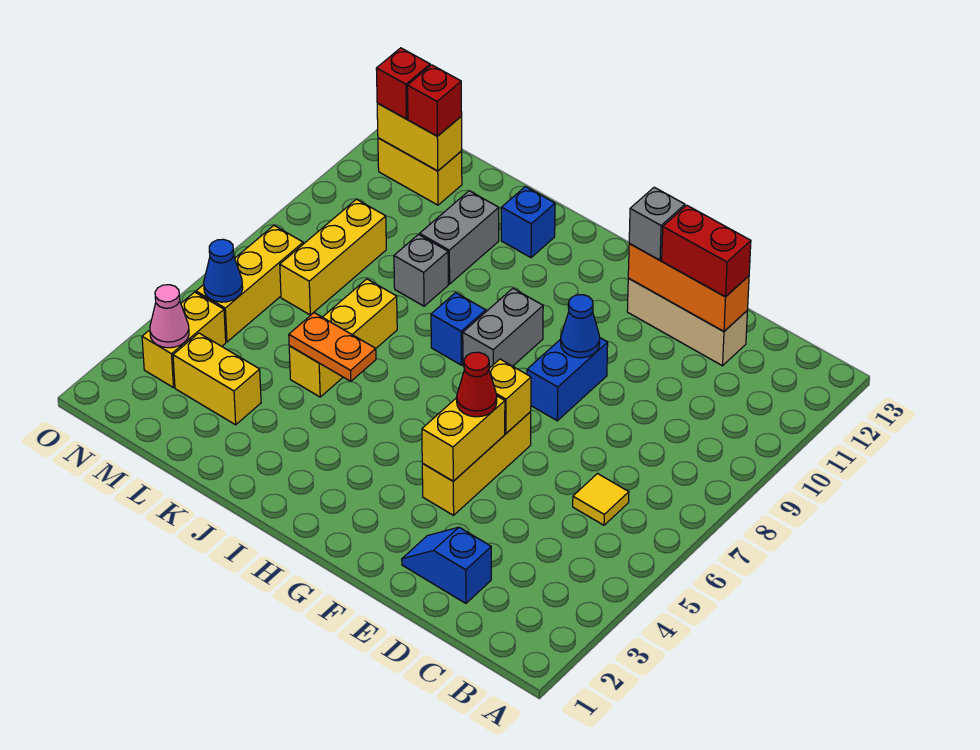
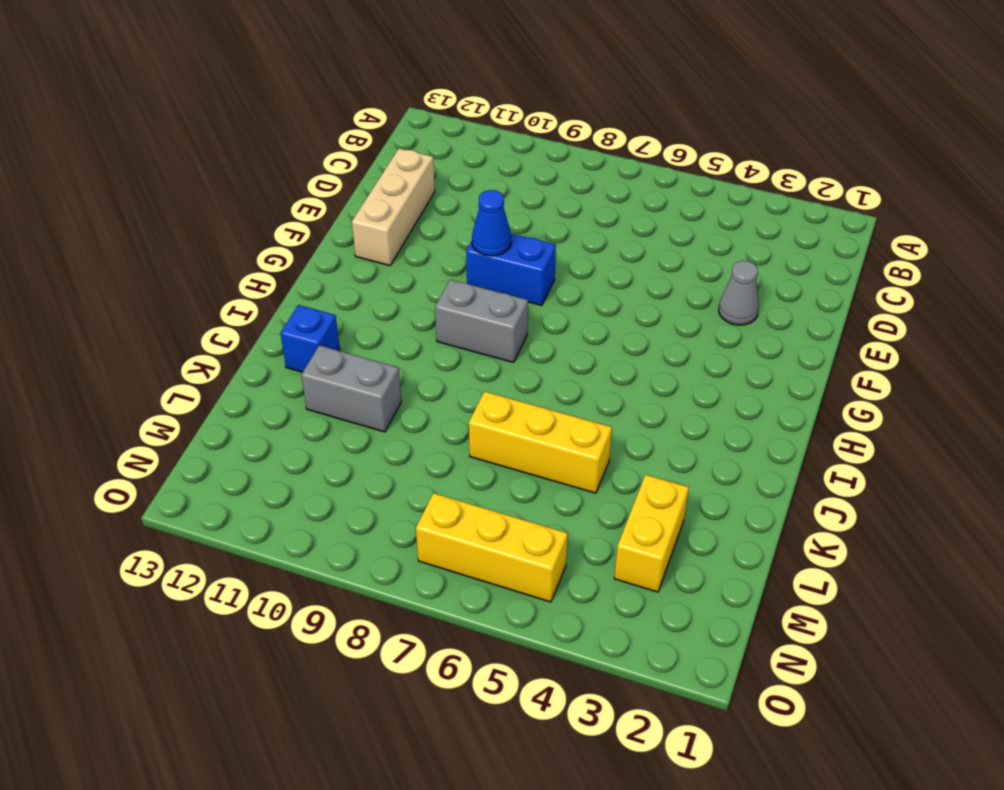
grey cone E3 level 1 -> none
none -> yellow tile C6 level 1
none -> blue slope D2:E2 level 1 top D
none -> yellow brick F4:F6 level 1

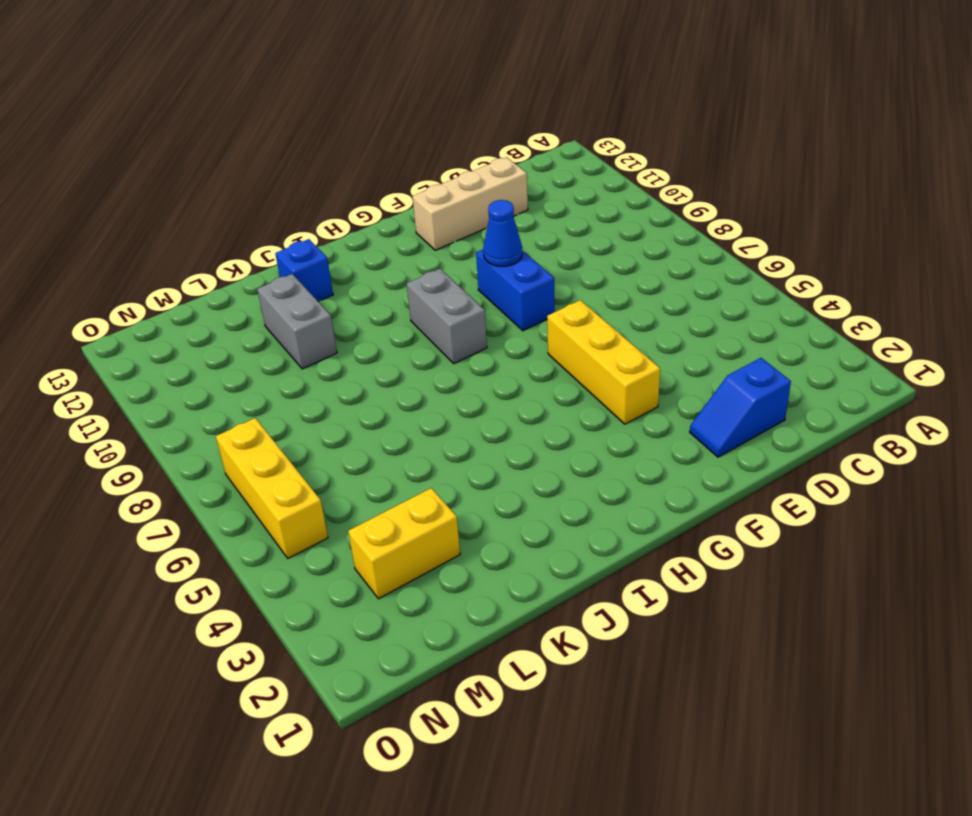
none -> yellow tile C6 level 1
none -> blue brick I8 level 1
none -> yellow brick K5:K7 level 1

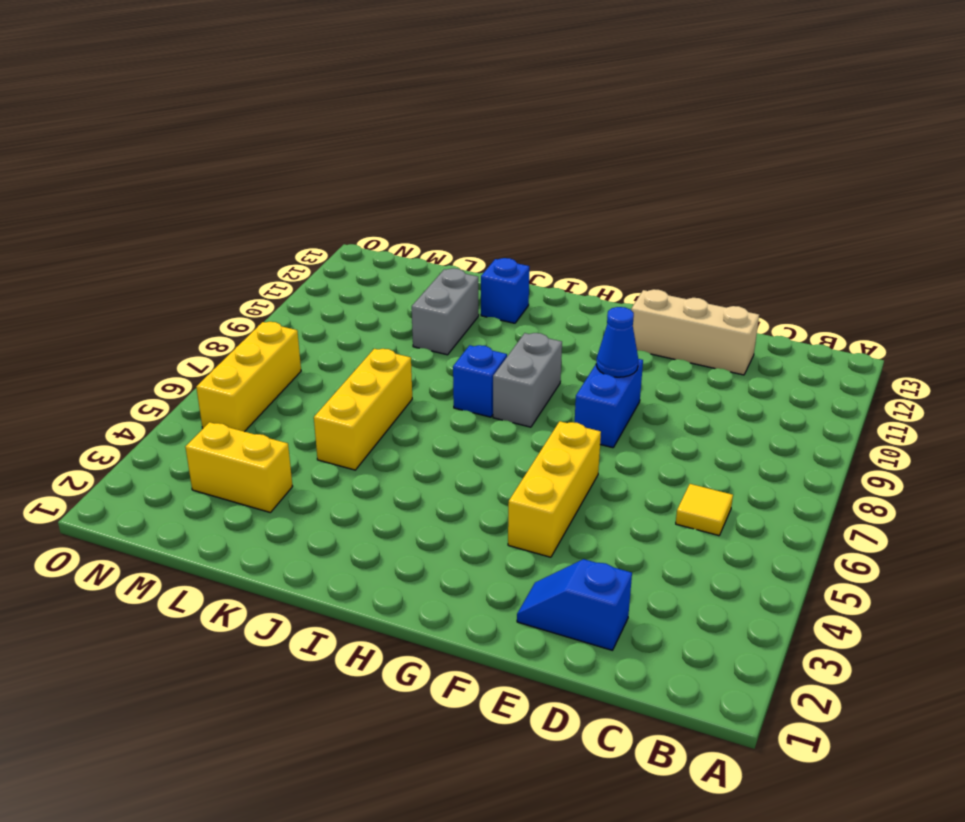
none -> grey brick K9 level 1
none -> yellow brick M7:M9 level 1
none -> yellow brick M12:N12 level 1

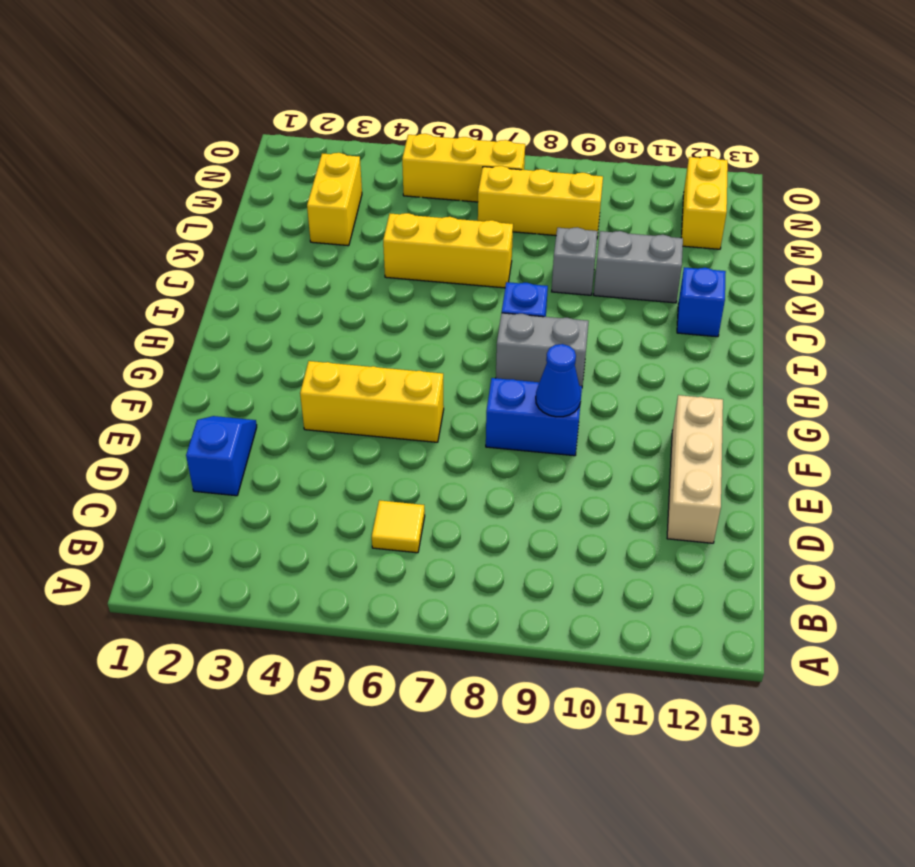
none -> yellow brick N3:N4 level 1
none -> orange brick D12:F12 level 2
none -> yellow brick F4:F5 level 2

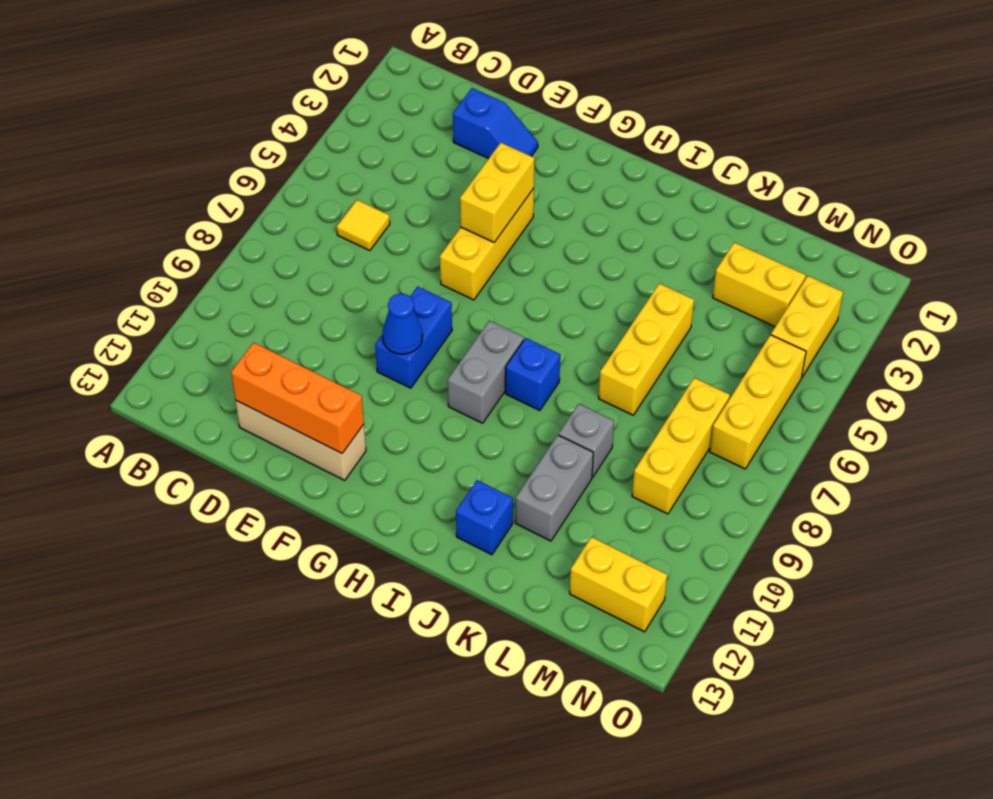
none -> yellow brick F6 level 2
none -> orange plate J5:K5 level 2
none -> yellow brick M12:N12 level 2

